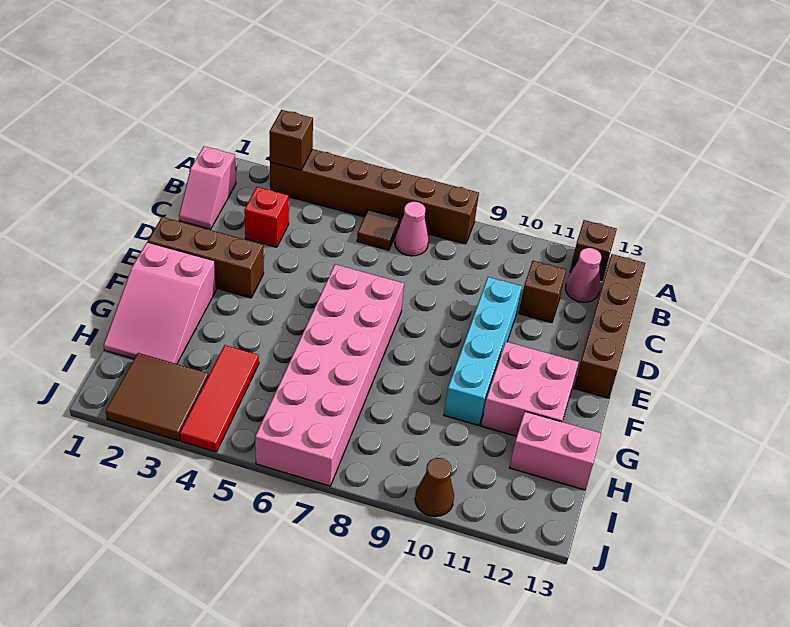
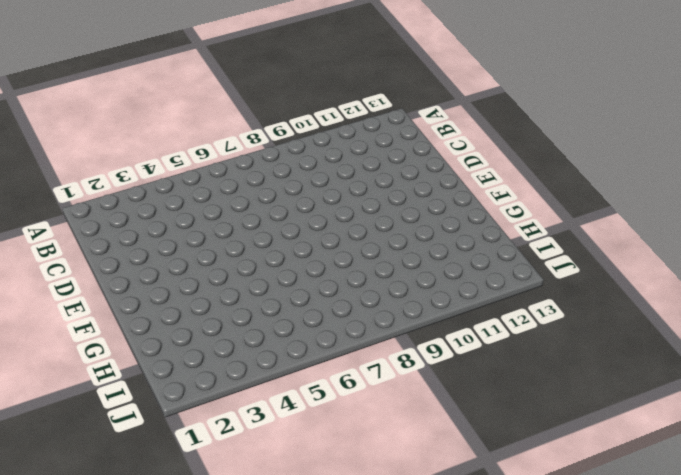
none -> brown brick A3:A8 level 1
none -> brown brick A12 level 1
none -> pink slope B1:C1 level 1 top B

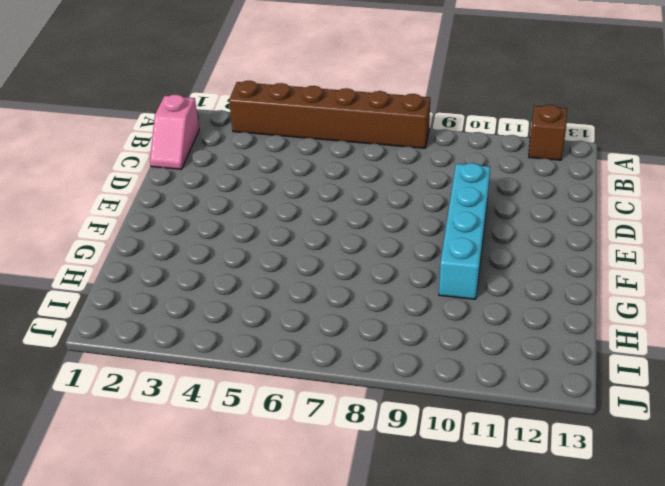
none -> brown tile B6 level 1
none -> pink cone B7 level 1
none -> pink cone B12 level 1

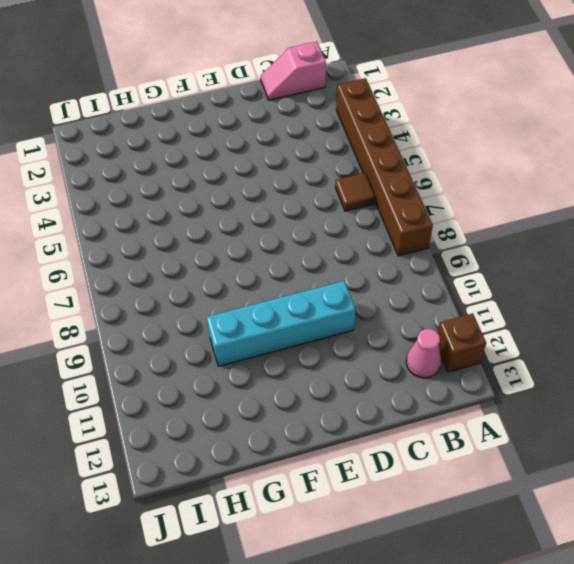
none -> pink cone B7 level 1
none -> brown brick B13:E13 level 1
none -> red brick C3 level 1

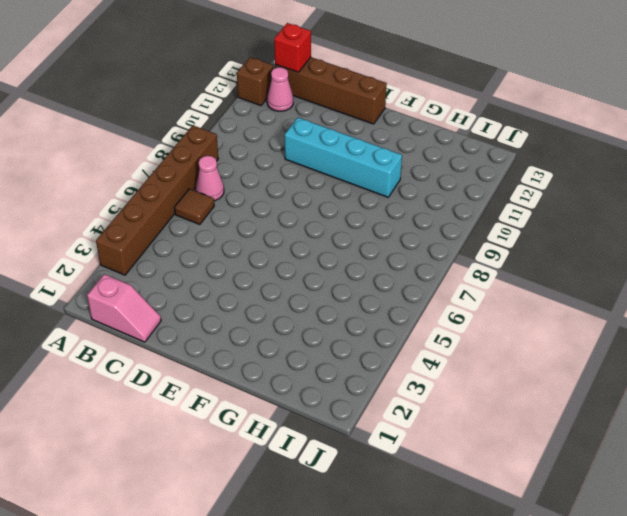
red brick B13 level 2 -> red brick C3 level 1
none -> brown brick C11 level 1
none -> brown brick E1:E3 level 1
none -> pink brick E6:J7 level 1

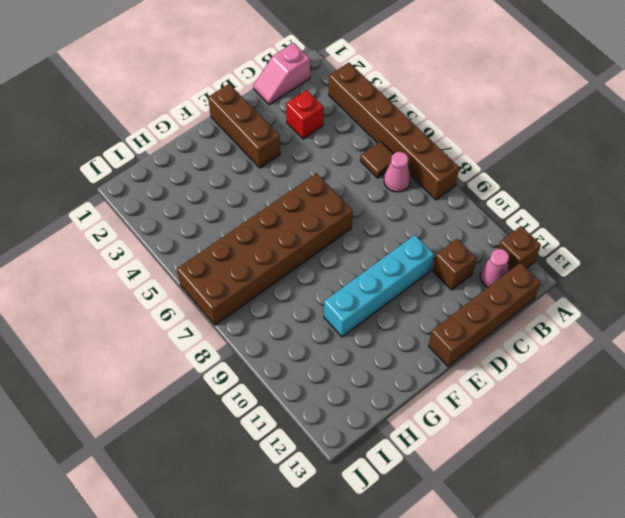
brown brick E6:J7 level 1 -> pink brick E6:J7 level 1
none -> pink slope F1:H2 level 1 top F
none -> pink brick F11:G12 level 1
none -> red tile H4:J4 level 1

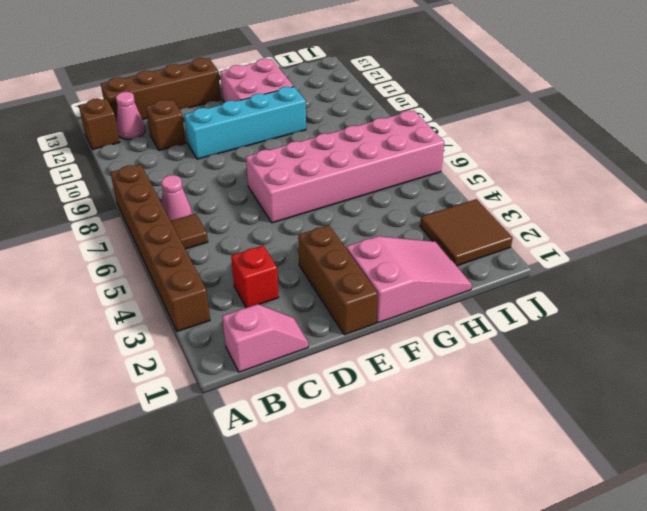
none -> red tile H4:J4 level 1
none -> pink brick H12:H13 level 1
none -> brown cone J10 level 1

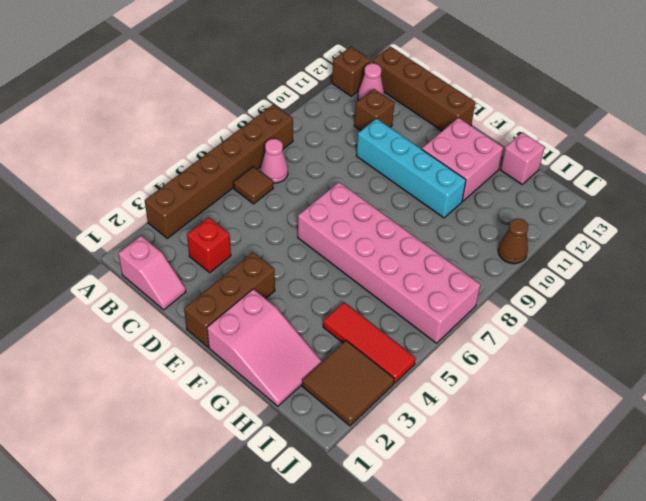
pink brick H13 level 1 -> pink brick H12:H13 level 1
none -> brown brick A3 level 2

